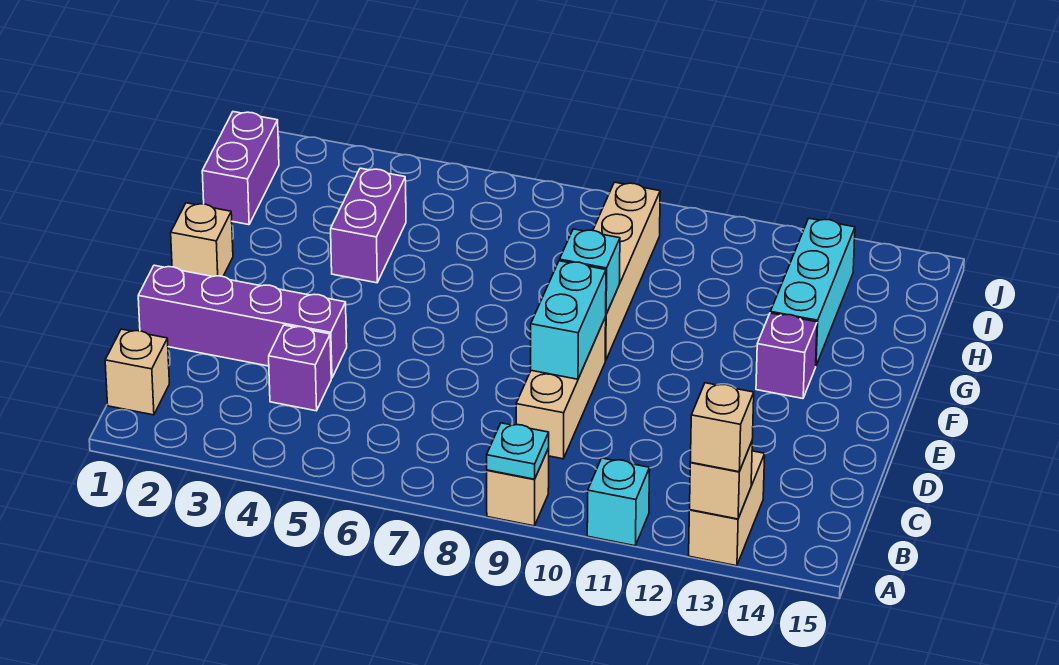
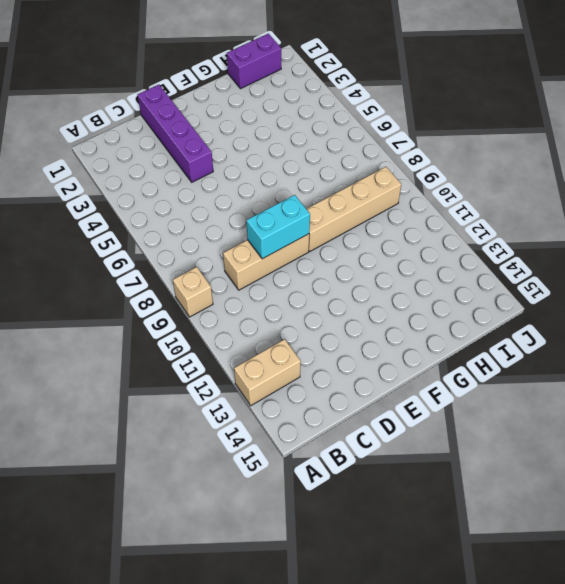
none -> cyan brick A11 level 1
none -> tan brick B1 level 1
none -> purple brick C4 level 1

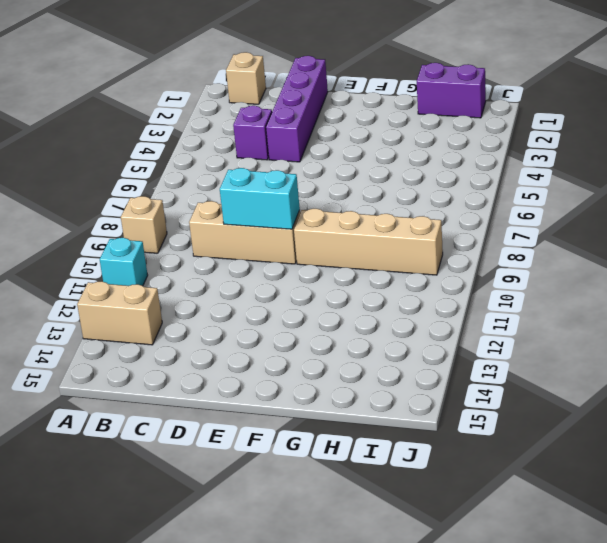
none -> tan brick F1 level 1
none -> purple brick F13 level 1
none -> purple brick G4:H4 level 1

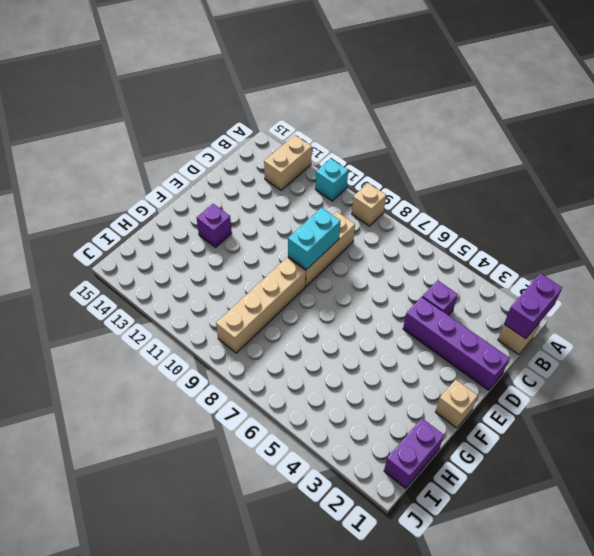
purple brick A1:B1 level 2 -> purple brick G4:H4 level 1
none -> cyan brick G13:I13 level 1
none -> cyan plate A9 level 2
none -> tan brick A13 level 2

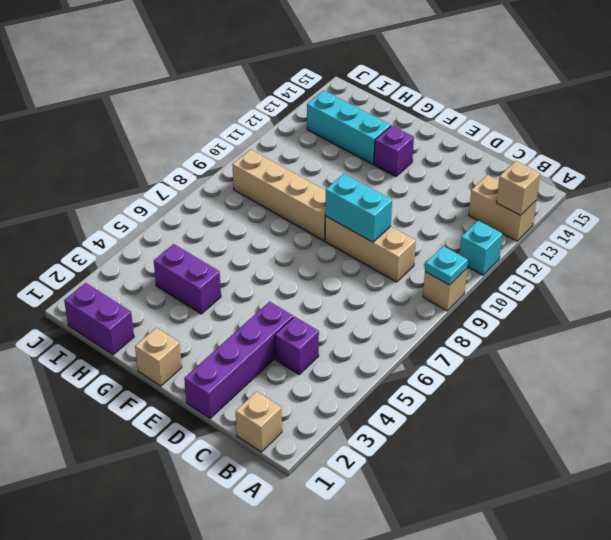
none -> cyan brick F9 level 2
none -> tan brick A13 level 3

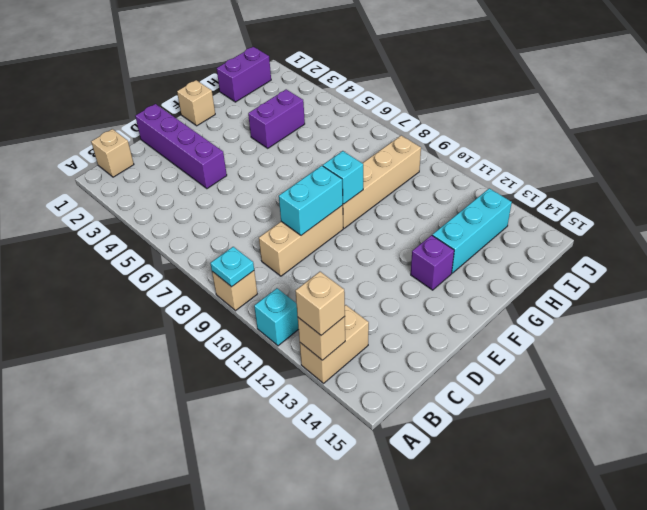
none -> purple brick C4 level 1

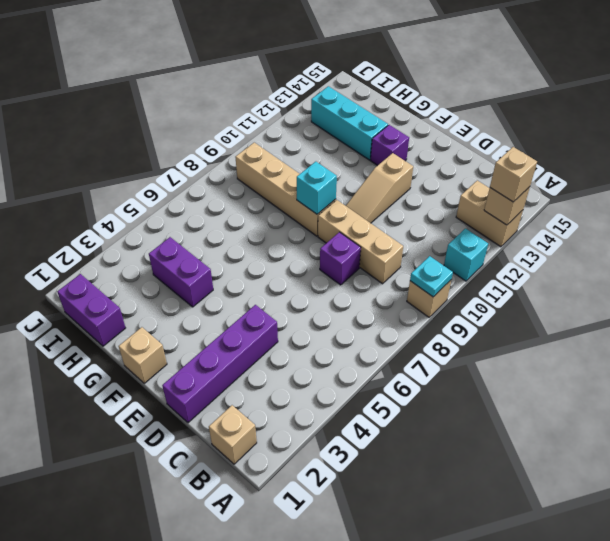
purple brick D8 level 1 -> purple brick C4 level 1
tan slope E10:E12 level 1 top 12 -> none
none -> cyan brick D9:E9 level 2

